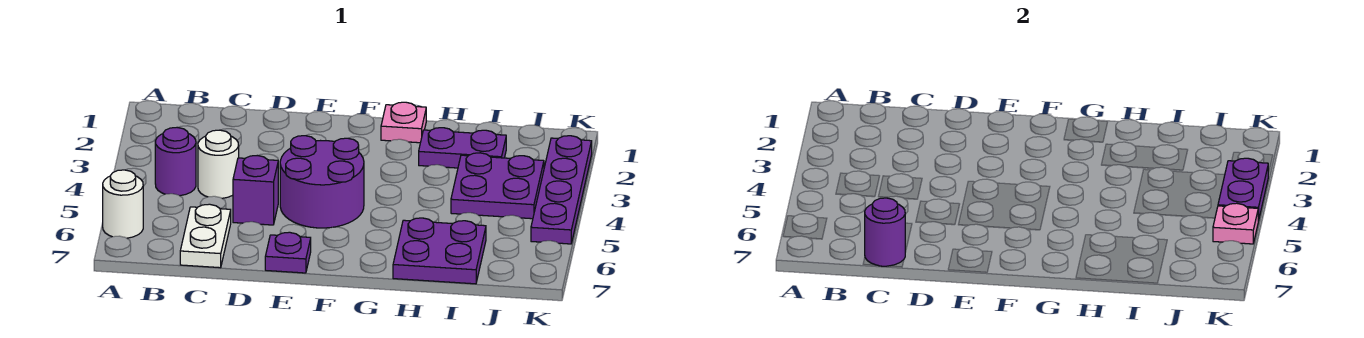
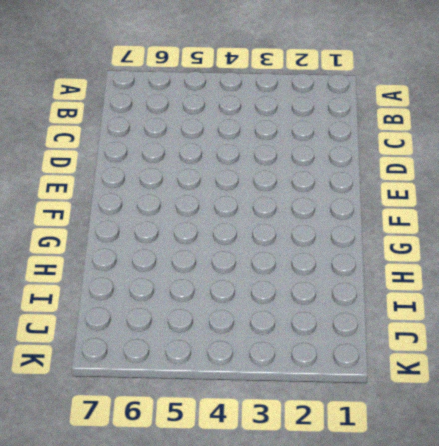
none -> white round brick A6 level 1
none -> purple round brick B4 level 1
none -> white round brick C4 level 1

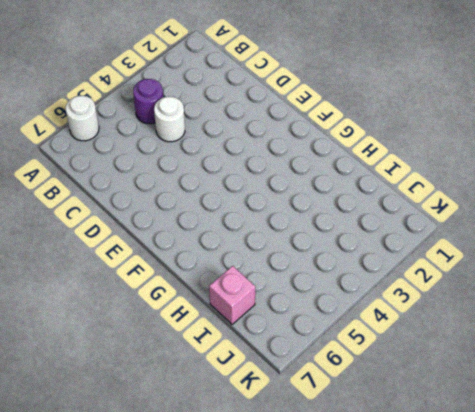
pink brick I7 level 1 -> purple plate H6:I7 level 1
none -> white plate C6:C7 level 1
none -> purple brick D5 level 1
none -> purple round brick E4:F5 level 1

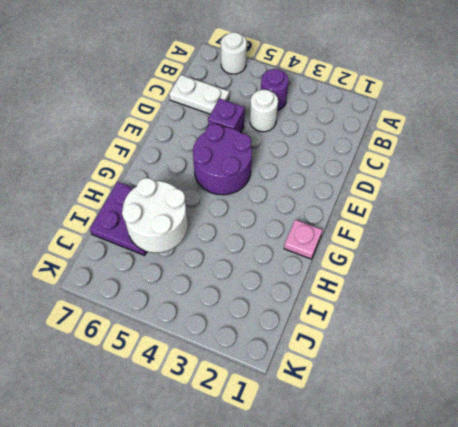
white round brick H5:I6 level 2 -> none
none -> purple plate E7 level 1
none -> purple plate H2:I2 level 1
none -> purple plate I3:J4 level 1

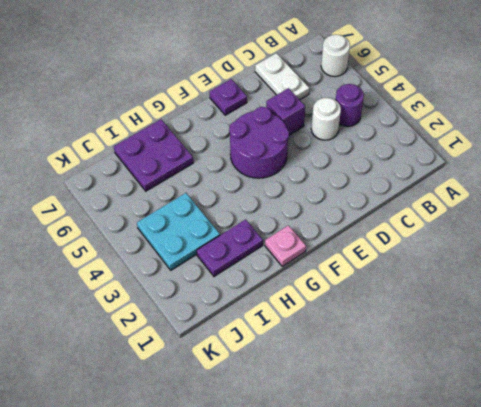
cyan plate I3:J4 level 1 -> purple plate I3:J4 level 1
none -> purple plate K2:K5 level 1
none -> purple round brick C7 level 2
none -> purple plate K3:K4 level 2

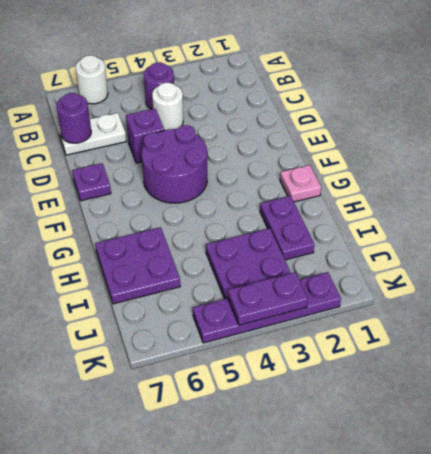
none -> pink plate K5 level 2

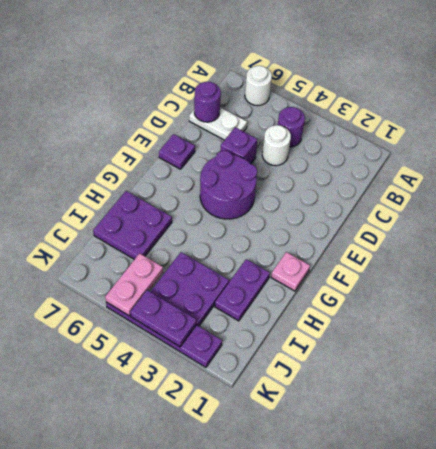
pink plate J5:K5 level 2 -> pink plate K5 level 2

